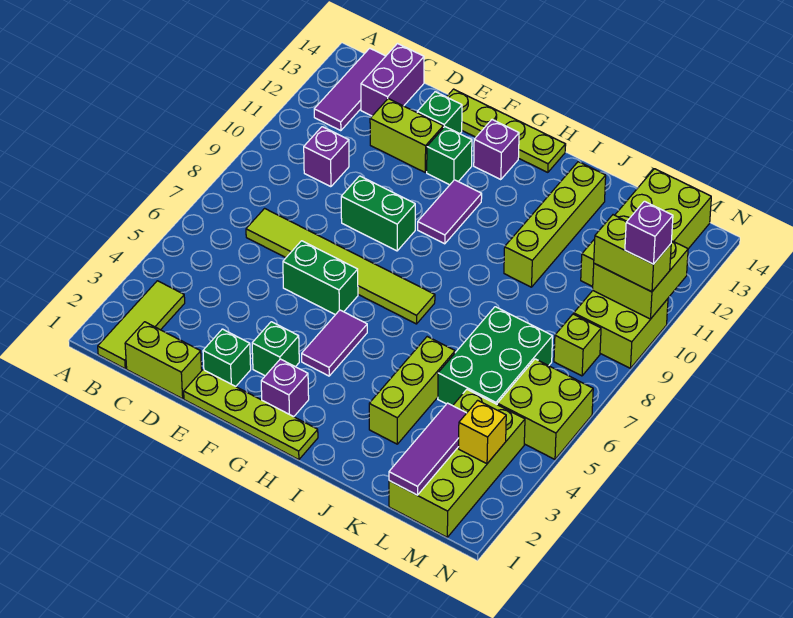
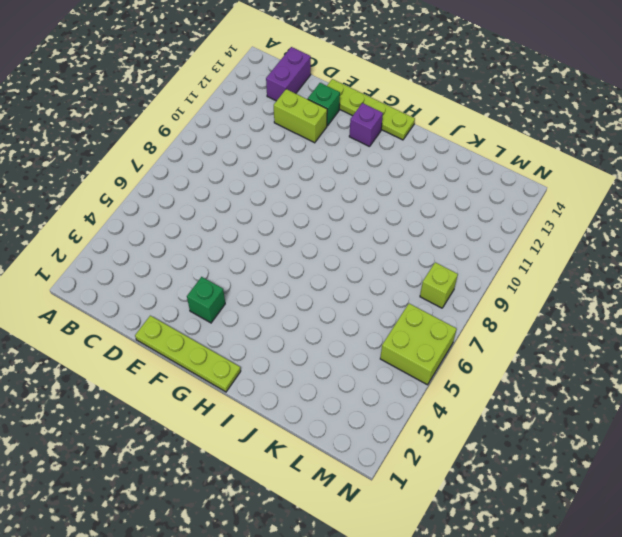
none -> lime tile B1:B3 level 1
none -> purple tile B12:B14 level 1
none -> lime brick C1:D1 level 1
none -> lime tile C7:H7 level 1

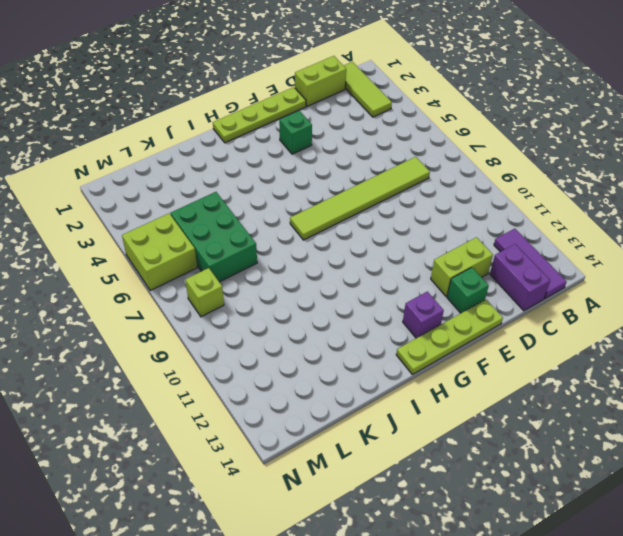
none -> purple brick C10 level 1
none -> green brick E2 level 1
none -> green brick E6:F6 level 1
none -> green brick E9:F9 level 1

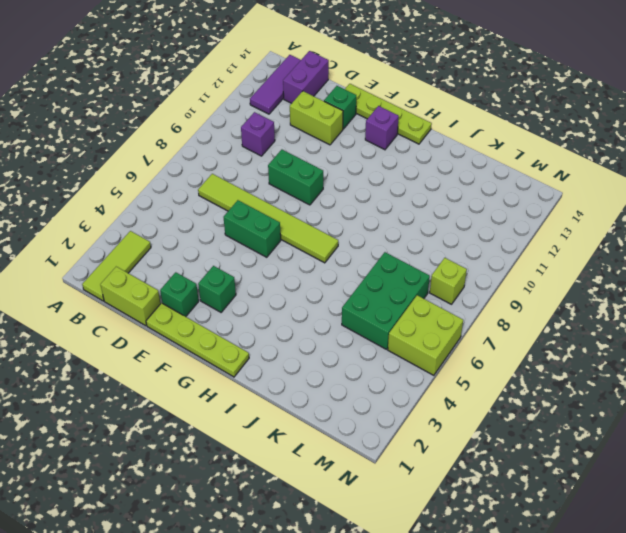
none -> green brick F12 level 1
none -> purple brick G2 level 1
none -> purple tile G4:G5 level 1
none -> purple tile G10:G11 level 1

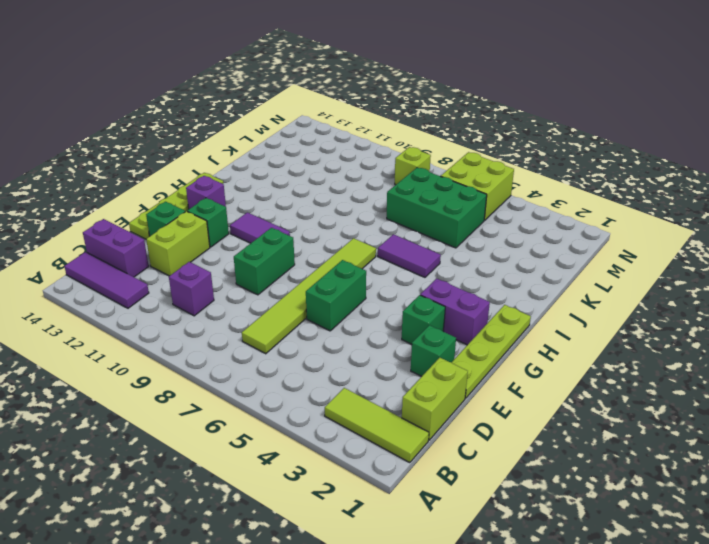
purple brick G2:G3 level 1 -> purple brick G2 level 1
purple tile I5:I6 level 1 -> purple tile G4:G5 level 1
none -> lime brick J3:J5 level 1
none -> lime brick J10:J13 level 1
none -> lime brick L1:M4 level 1
none -> lime brick L11:M14 level 1

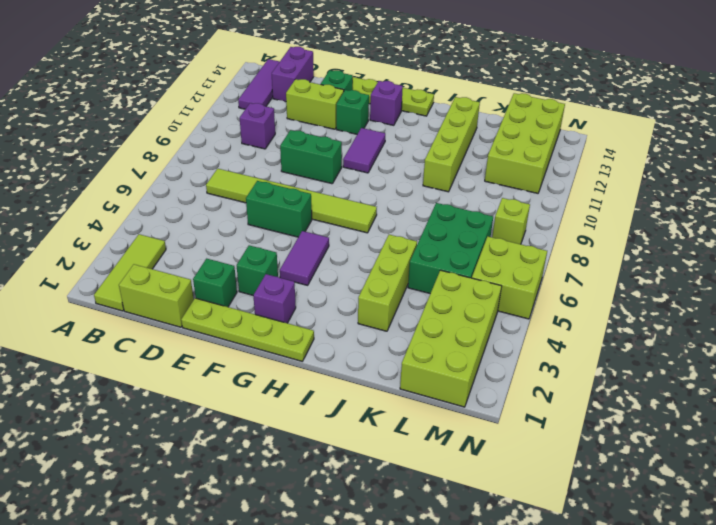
none -> lime brick M9:N10 level 1
none -> purple tile L1:L3 level 2
none -> yellow brick M3 level 2
none -> lime brick M10:N11 level 2

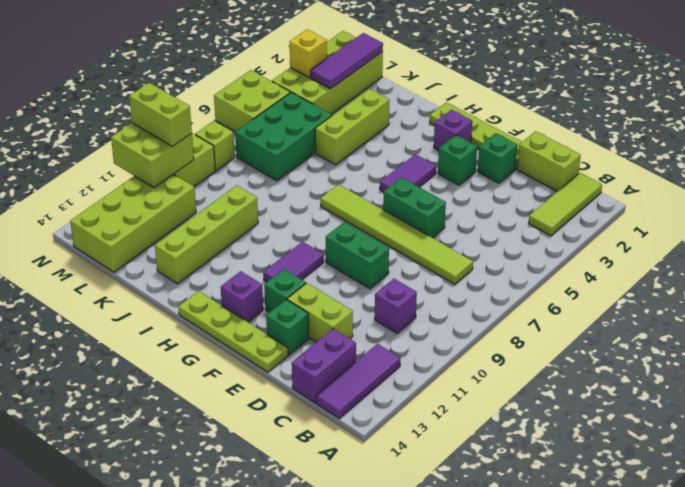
none -> purple brick N10 level 4

